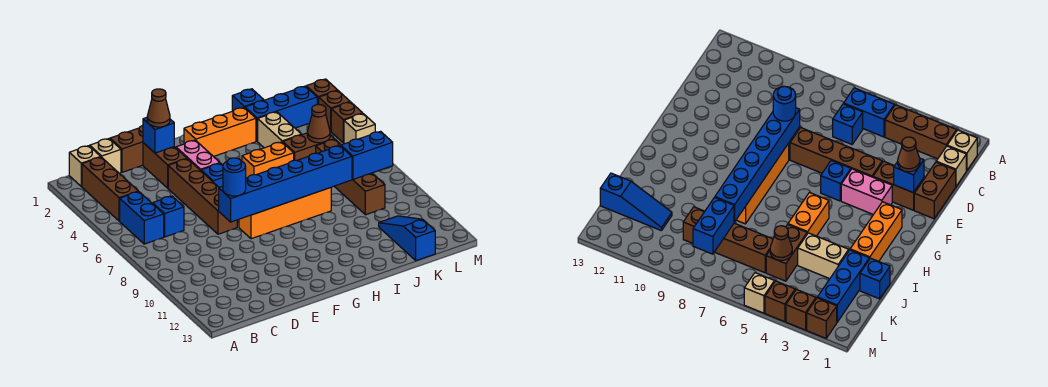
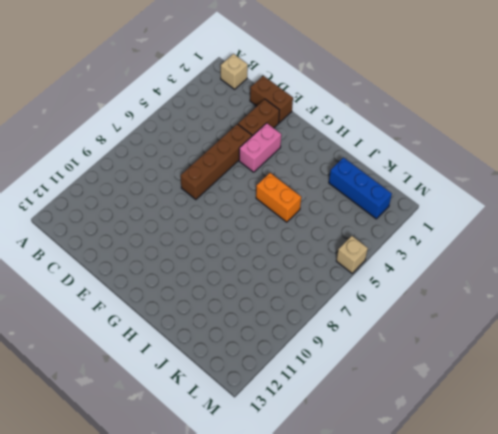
none -> brown brick B2:B4 level 1
none -> blue brick B5:B6 level 1
none -> tan brick C1 level 1

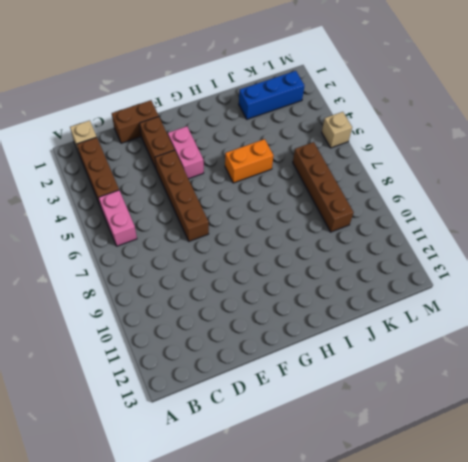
pink brick B5:B6 level 1 -> blue brick B5:B6 level 1
none -> tan brick C1 level 1
none -> blue brick C6 level 1
none -> blue brick F5 level 1

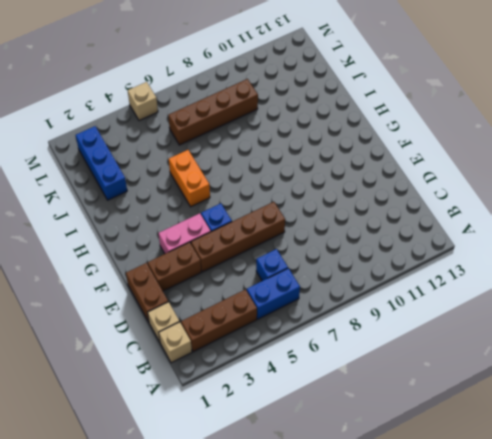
none -> orange brick F8:I8 level 1
none -> orange brick G2:I2 level 1
none -> blue brick J1 level 1

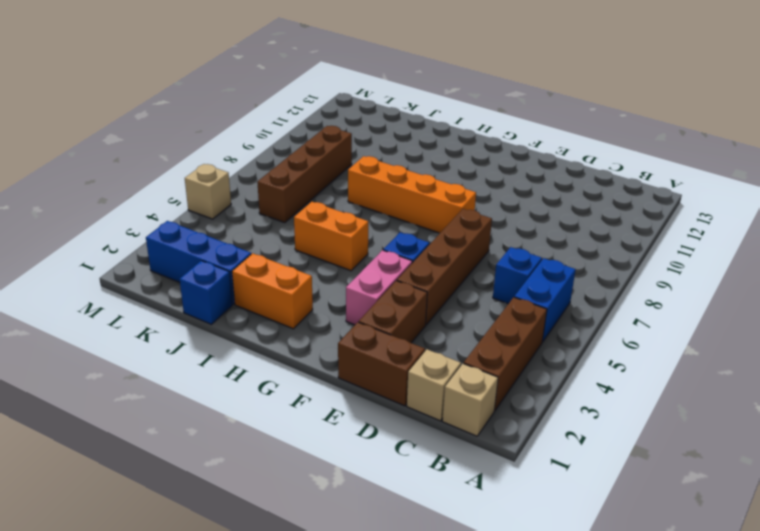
orange brick H2:I2 level 1 -> orange brick G2:I2 level 1
none -> tan brick J3:J4 level 1
none -> brown brick J5:K5 level 1
none -> blue slope K11:K13 level 1 top 13

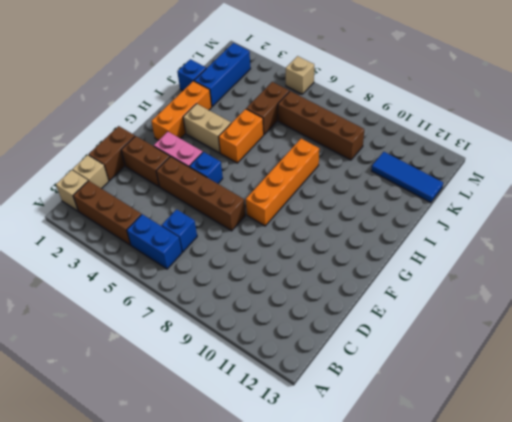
tan brick H3:H4 level 1 -> tan brick J3:J4 level 1
blue tile K11:K13 level 1 -> blue slope K11:K13 level 1 top 13
none -> brown brick M2 level 1
none -> brown brick M3 level 1
none -> brown brick M4 level 1

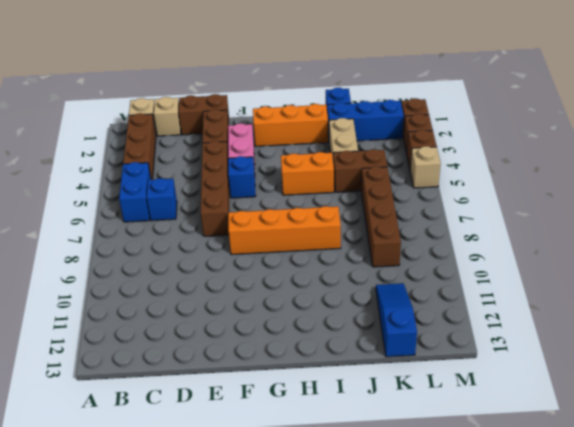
none -> blue brick E2 level 2
none -> blue brick E8:J8 level 2
none -> brown cone K5 level 2

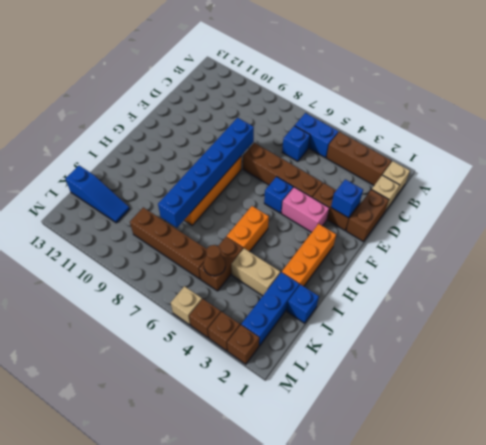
none -> blue brick K8:L8 level 2
none -> brown cone E2 level 3
none -> blue round brick E8 level 3

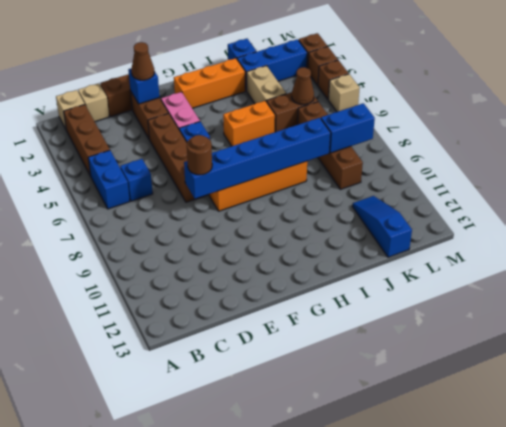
brown round brick E8 level 3 -> blue round brick E8 level 3

